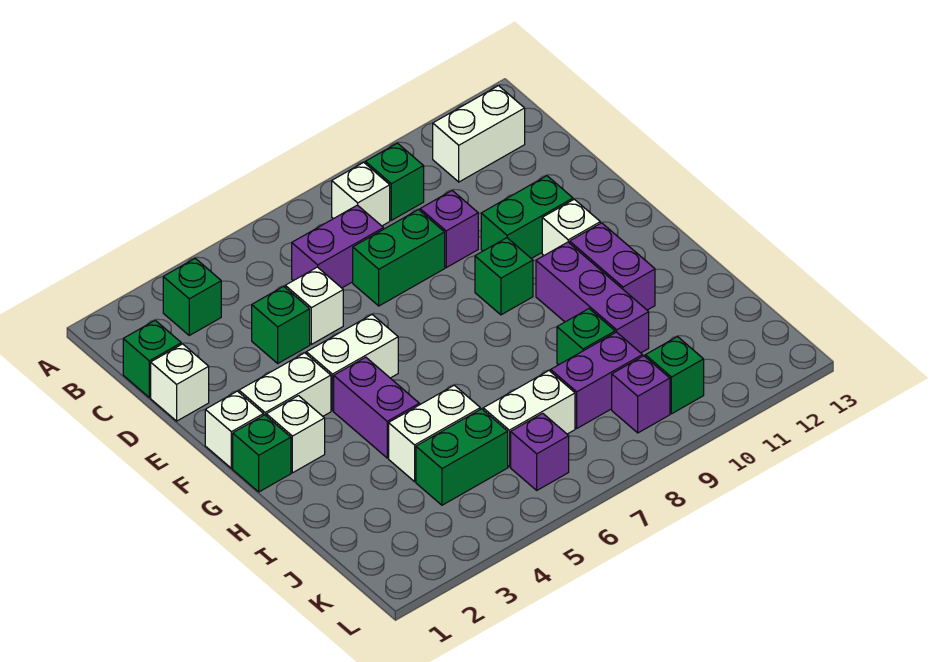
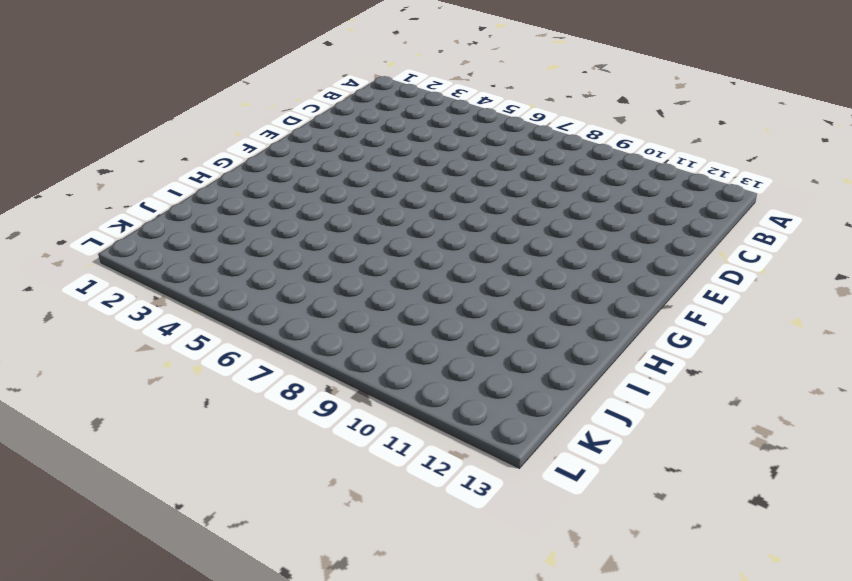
none -> green brick B3 level 1
none -> white brick B8 level 1
none -> green brick B9 level 1
none -> white brick B11:B12 level 1

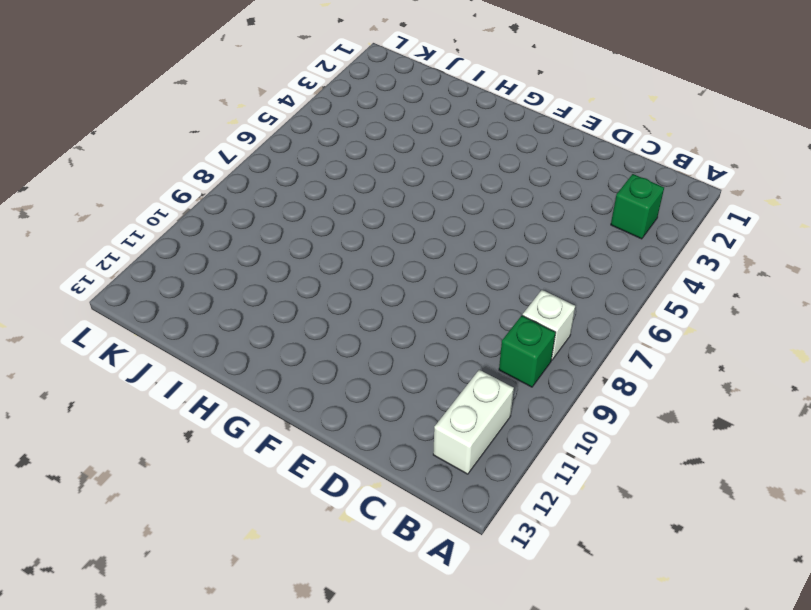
none -> green brick C1 level 1
none -> purple brick C6:C7 level 1
none -> white brick D1 level 1
none -> green brick D4 level 1

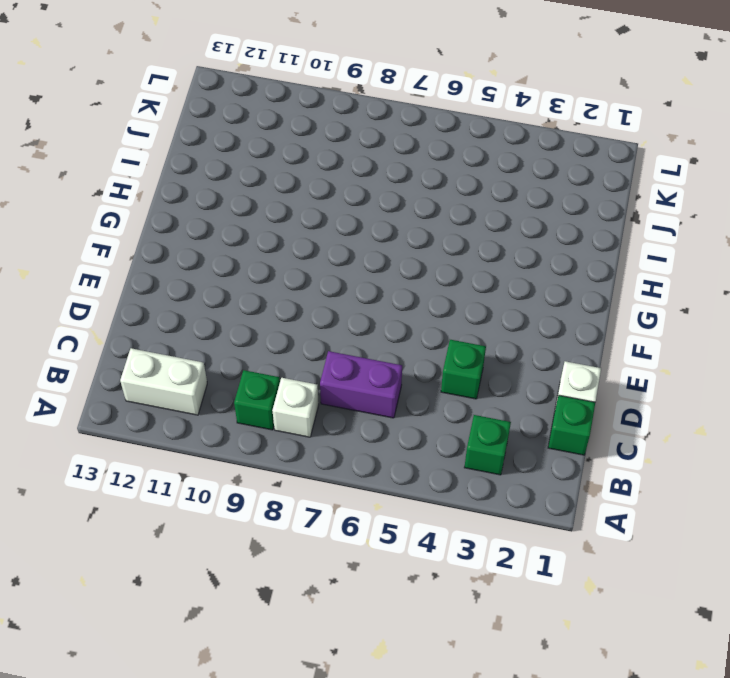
none -> white brick D5 level 1
none -> green brick D7:D8 level 1
none -> purple brick D9 level 1
none -> green brick E10:E11 level 1

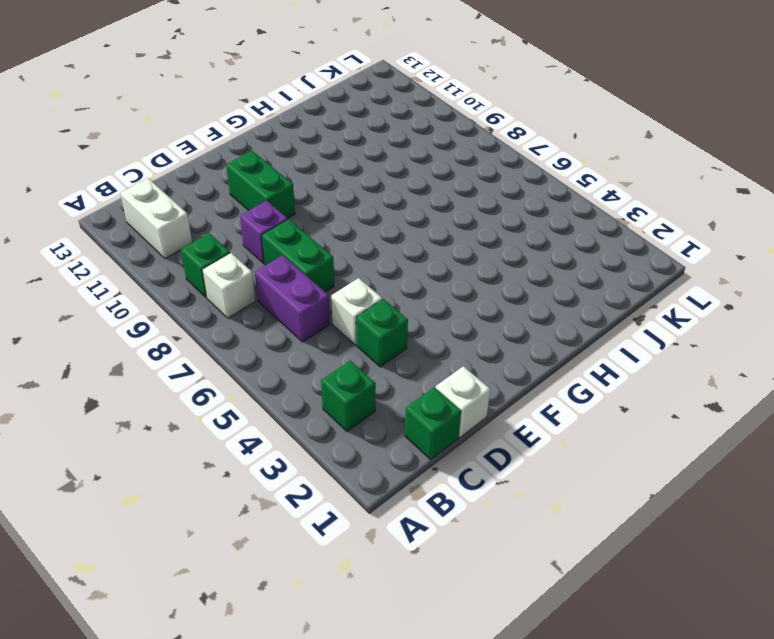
none -> white brick F1 level 1
none -> white brick F2:F3 level 1
none -> white brick F4:F5 level 1
none -> green brick F9 level 1

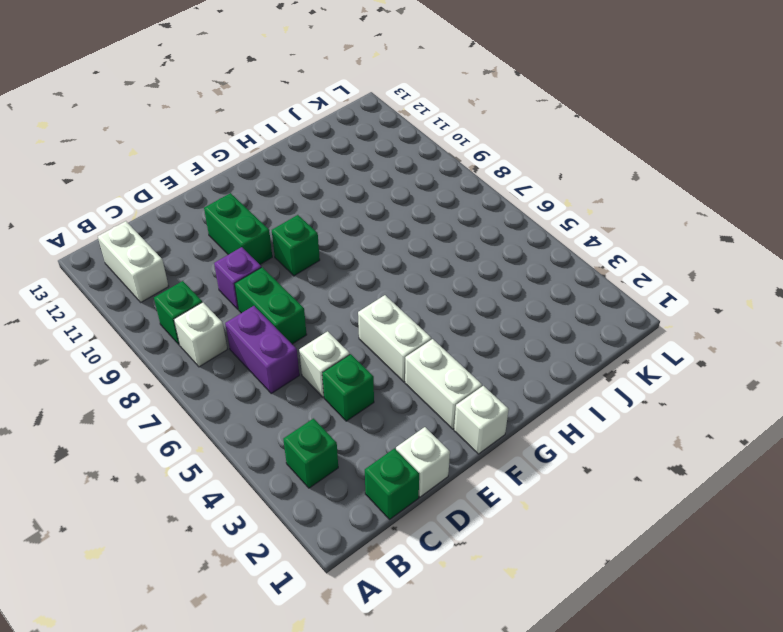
none -> white brick F11 level 1
none -> green brick G1 level 1
none -> white brick G2 level 1
none -> purple brick G4:H4 level 1

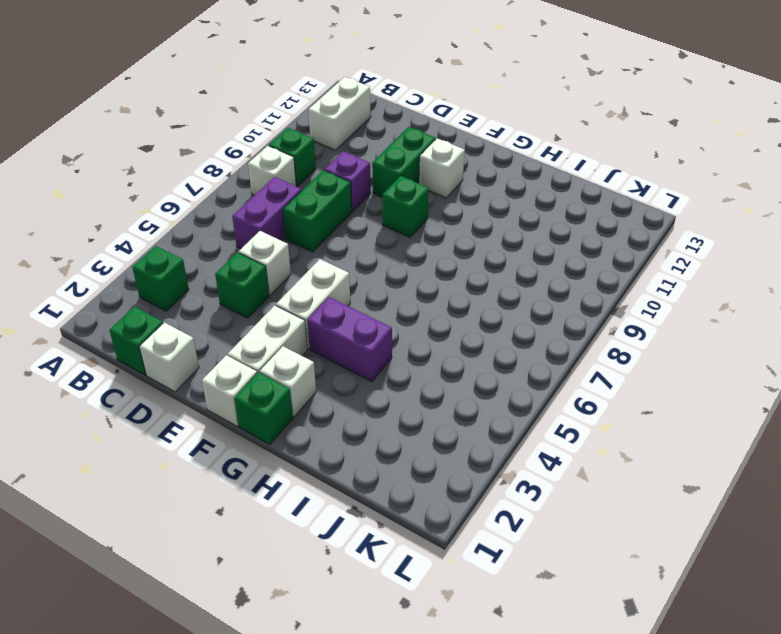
none -> purple brick G10:I10 level 1
none -> purple brick G11:H11 level 1
none -> white brick I4:I5 level 1
none -> green brick I9 level 1

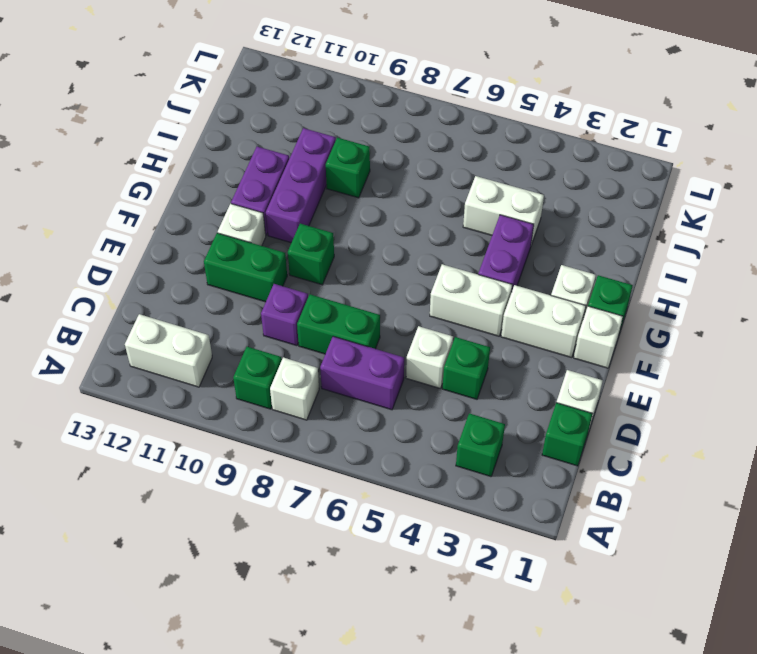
none -> green brick J4:J5 level 1
none -> white brick J6:J7 level 1
none -> purple brick J8:J9 level 1
none -> purple brick K6 level 1

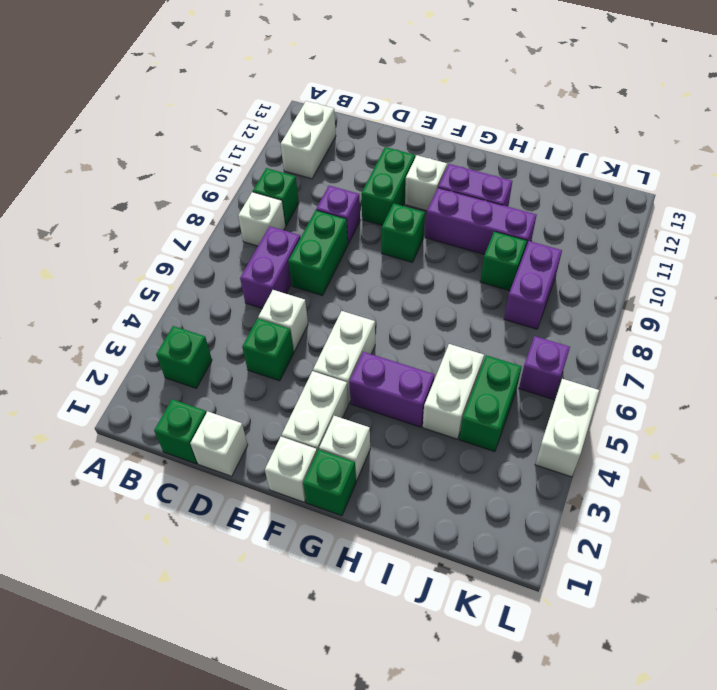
white brick L4:L5 level 1 -> white brick J6:J7 level 1
none -> purple brick K9 level 1
none -> green brick K10 level 1

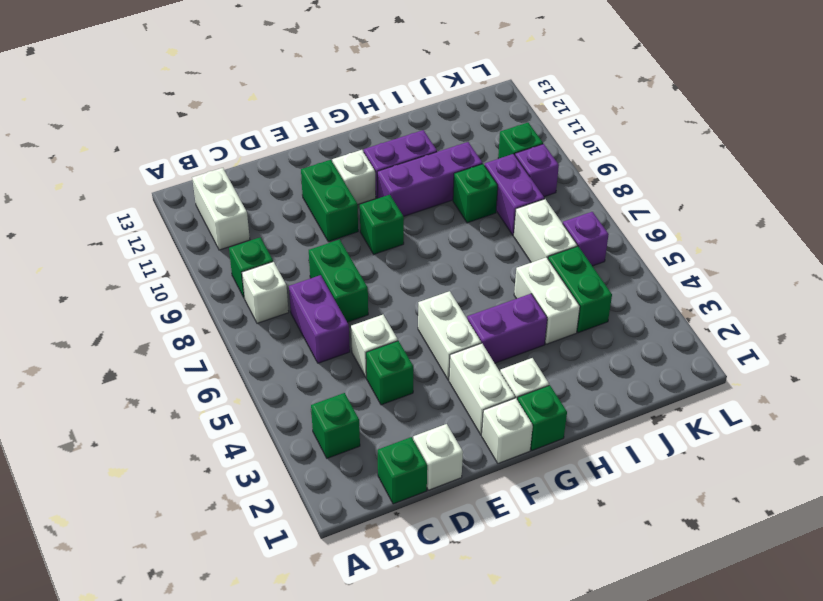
none -> purple brick D9 level 1

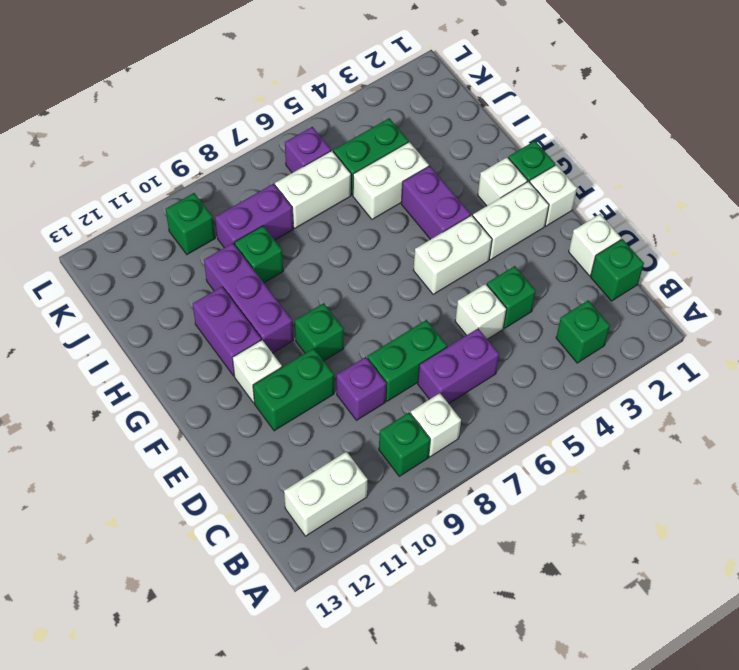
none -> purple brick K9 level 1

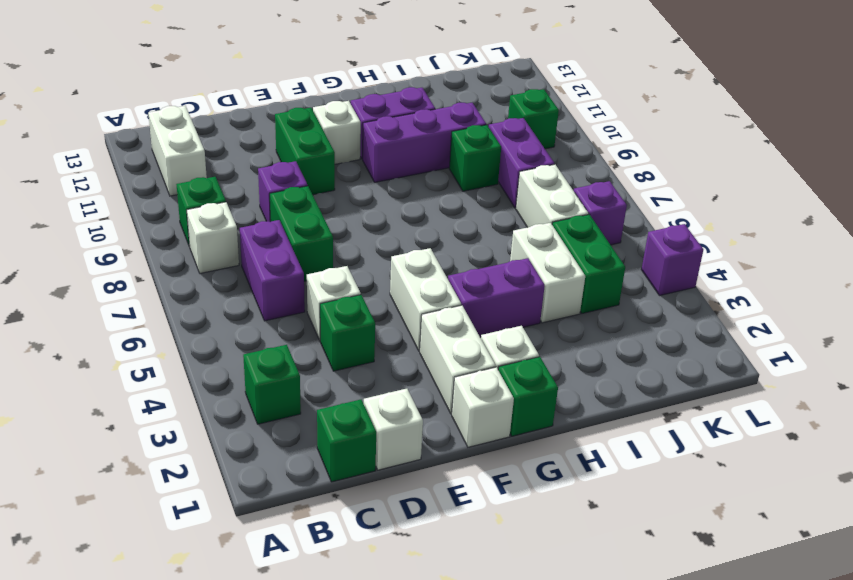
purple brick L4 level 1 -> purple brick K9 level 1
none -> green brick F9 level 1

